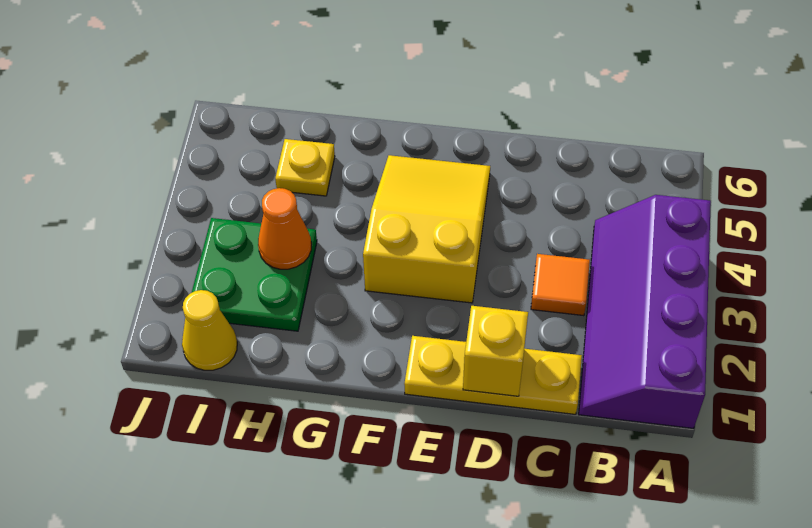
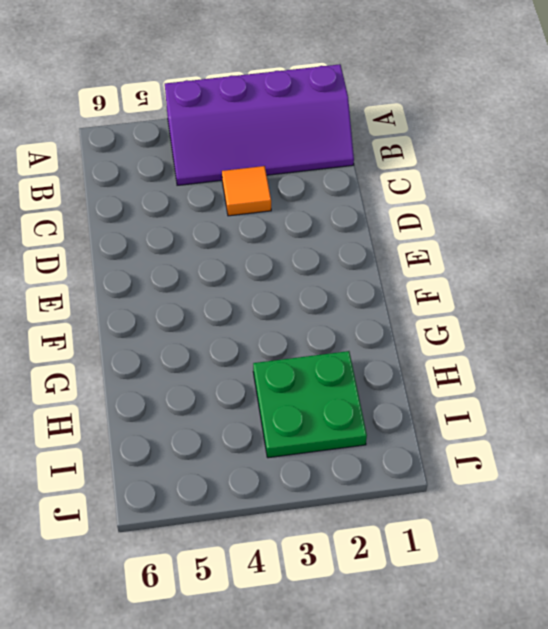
none -> yellow plate C1:E1 level 1
none -> yellow slope E3:F5 level 1 top 3

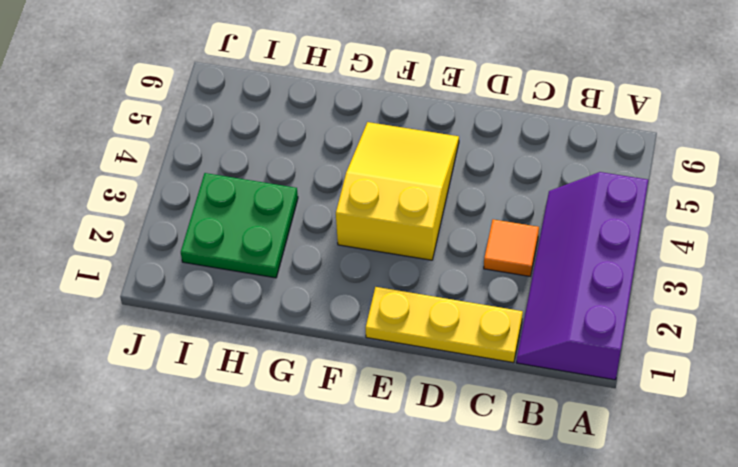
none -> yellow plate H5 level 1
none -> yellow cone I1 level 1

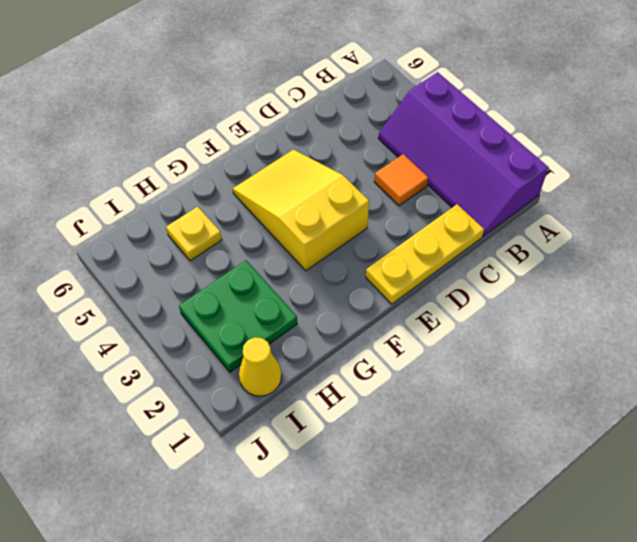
none -> yellow brick D1 level 2
none -> orange cone H3 level 2

